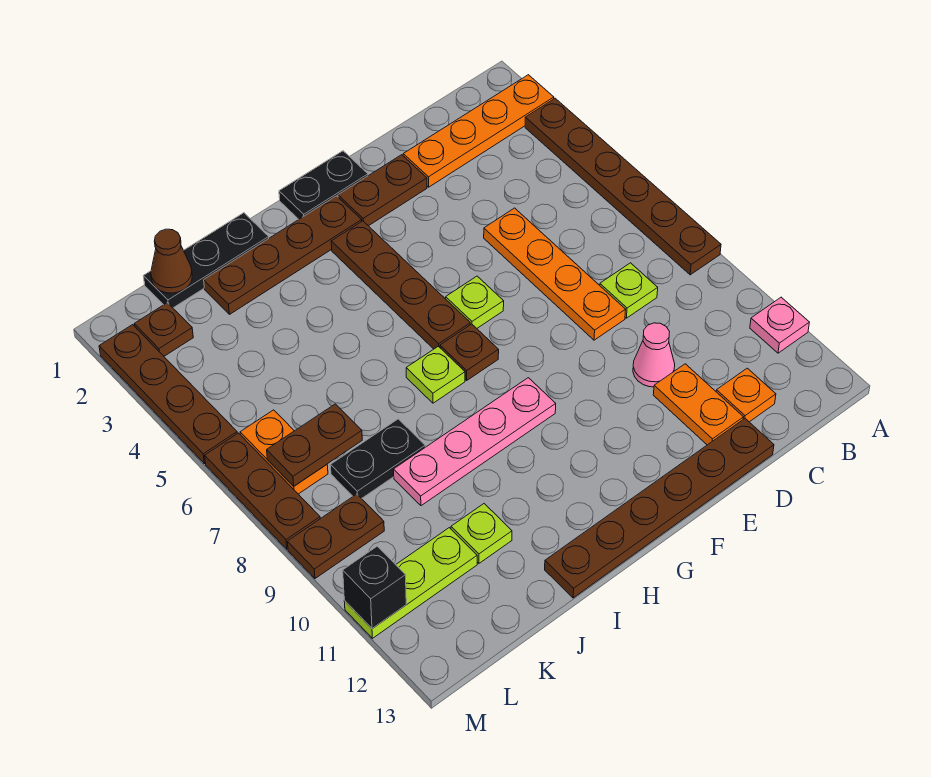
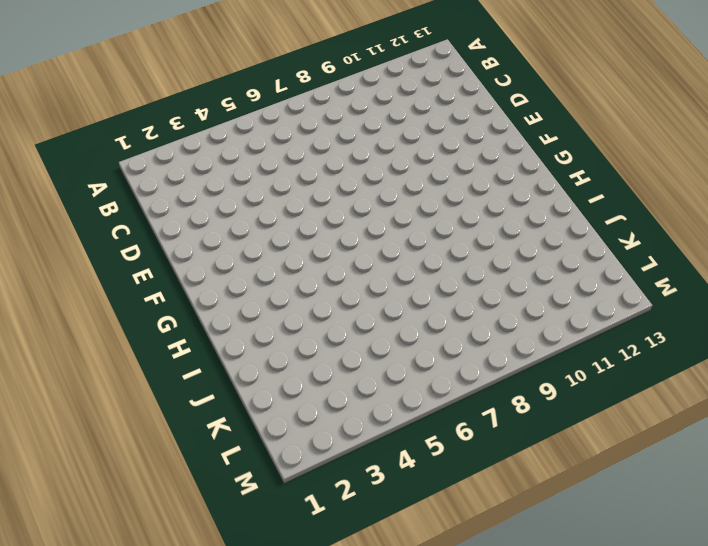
none -> orange plate A2:D2 level 1
none -> brown plate A3:A8 level 1
none -> pink plate A11 level 1

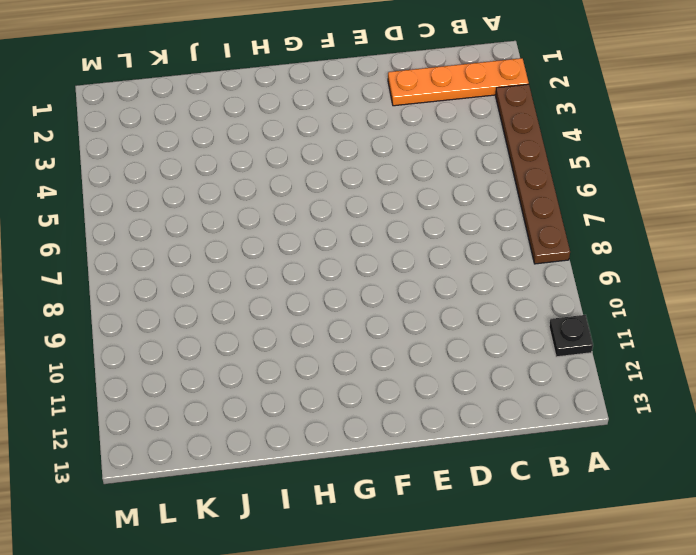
black plate A11 level 1 -> pink plate A11 level 1
none -> lime plate C8 level 1
none -> orange plate C12 level 1
none -> orange plate D5:D8 level 1

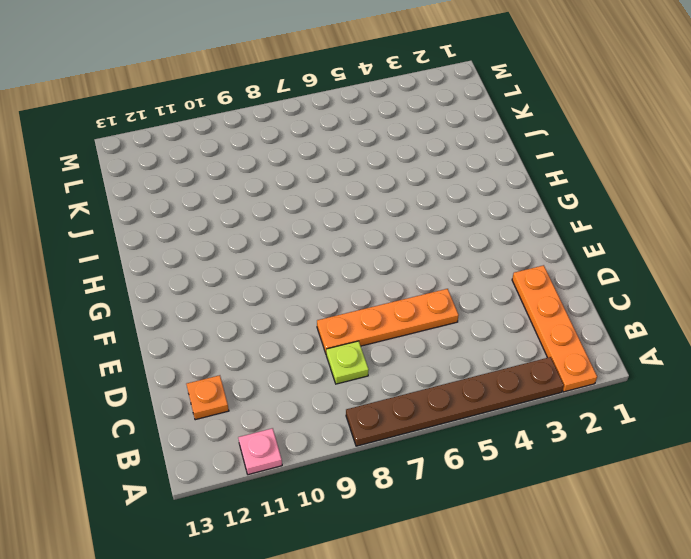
none -> pink cone D10 level 1
none -> orange plate D11:D12 level 1
none -> brown plate D13:I13 level 1

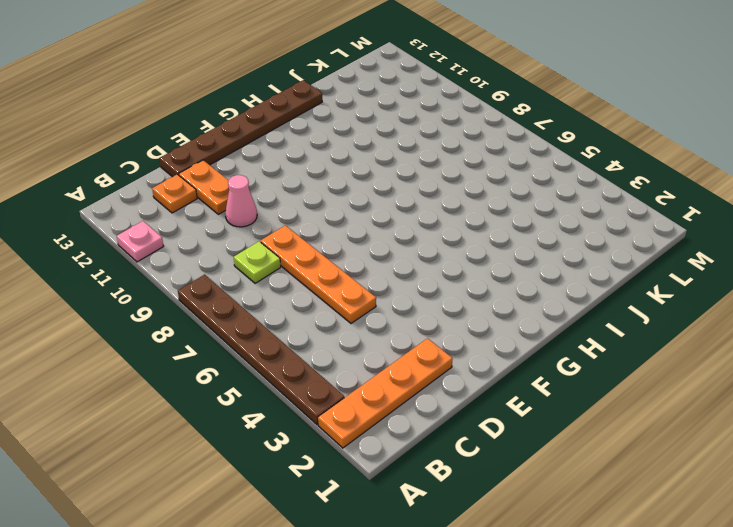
none -> brown plate E2:F2 level 1
none -> black plate F1:G1 level 1
none -> lime plate F6 level 1

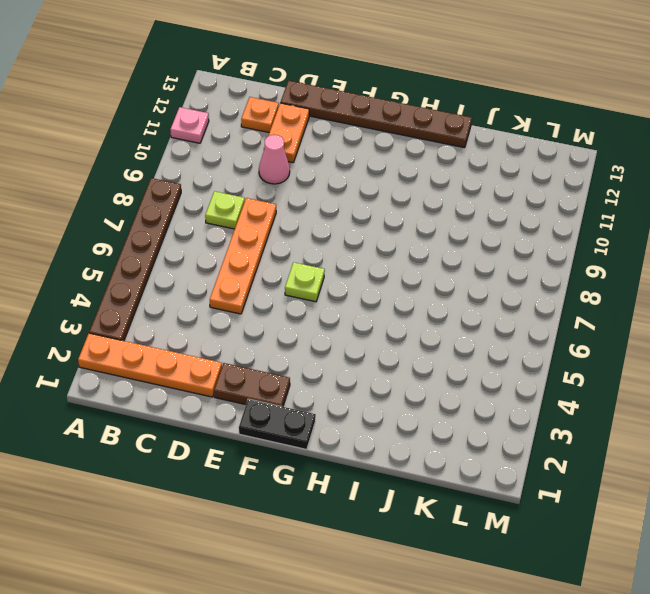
none -> brown plate G2:J2 level 1
none -> brown plate G3:G6 level 1
none -> brown plate G7 level 1

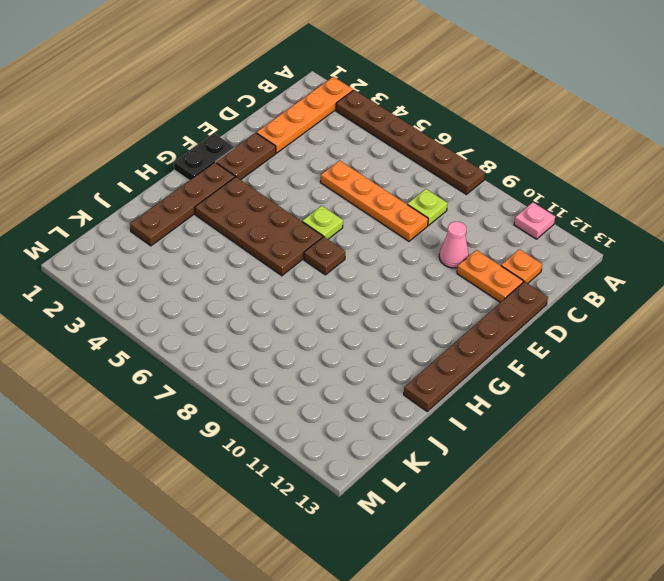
brown plate G3:H6 level 1 -> brown plate G3:G6 level 1
none -> pink plate G9:J9 level 1
none -> lime plate H7 level 1
none -> black plate I1:K1 level 1

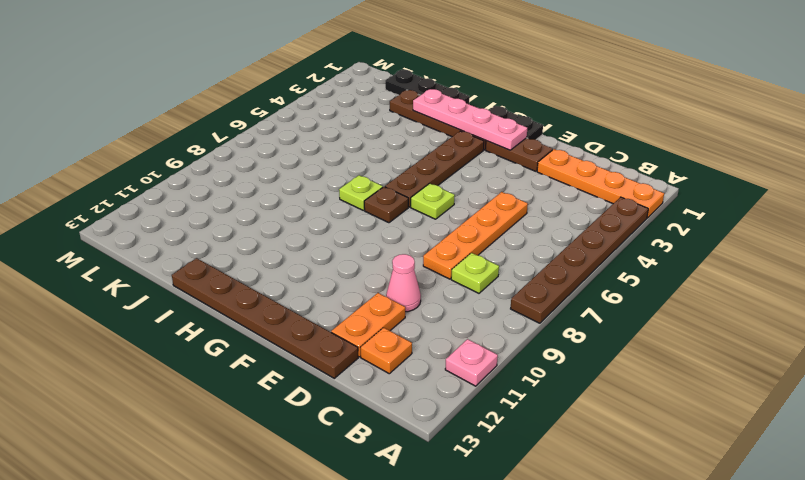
pink plate F2:I2 level 2 -> pink plate G9:J9 level 1
none -> black plate J8:K8 level 1
none -> lime plate J11 level 1
none -> lime plate K11:M11 level 1

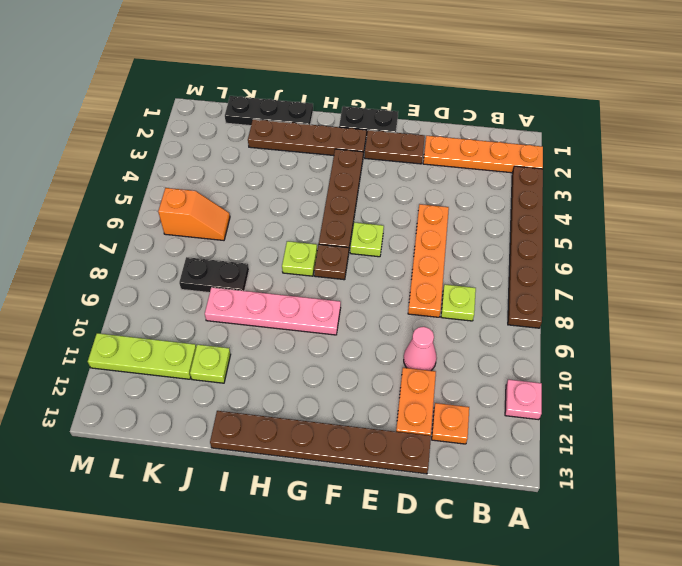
orange slope K6:L6 level 1 top L -> orange plate L6:L7 level 1
none -> brown plate L2 level 1
none -> brown plate L9:M9 level 1
none -> brown plate M2:M5 level 1

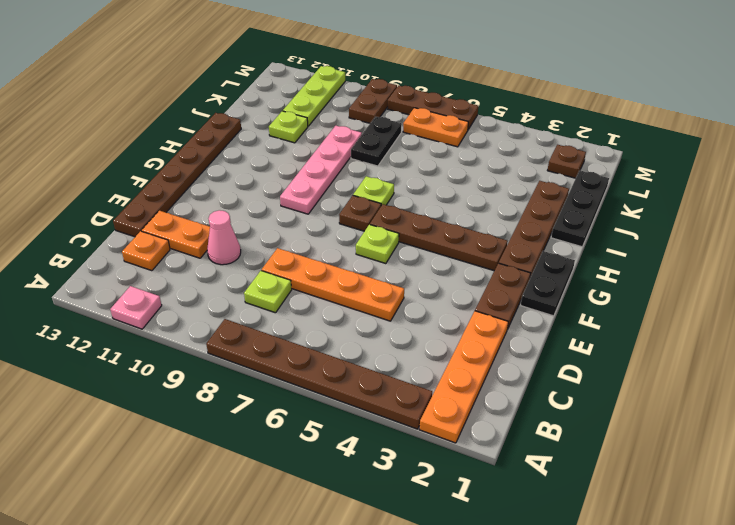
none -> brown plate M2:M5 level 1
none -> brown cone K1 level 2
none -> brown plate K7:L7 level 2

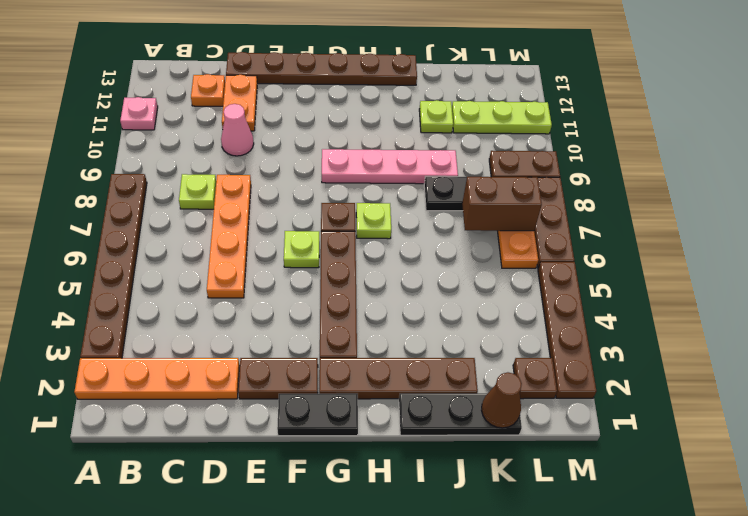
brown brick K7:L7 level 2 -> brown plate K7:L7 level 2
none -> black brick M11 level 2

